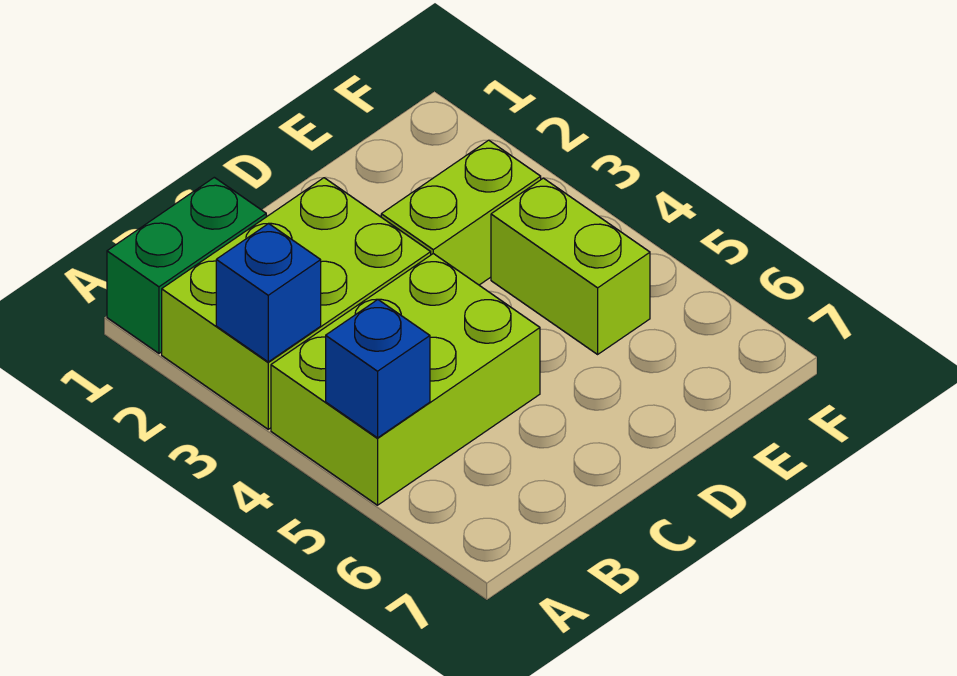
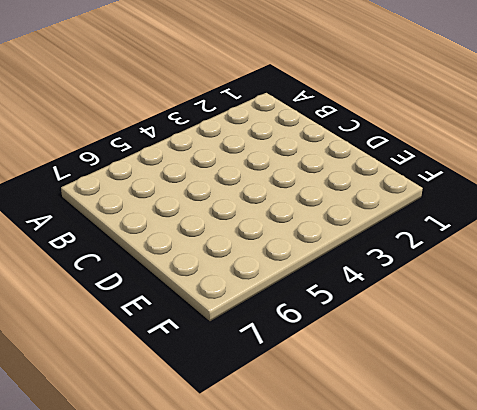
none -> green brick A1:B1 level 1
none -> lime brick A2:C3 level 1

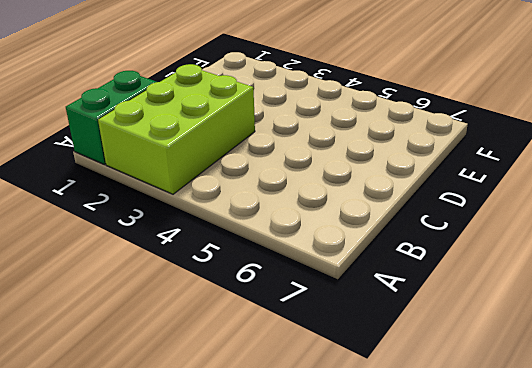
none -> lime brick A4:C5 level 1
none -> lime brick D3:E3 level 1

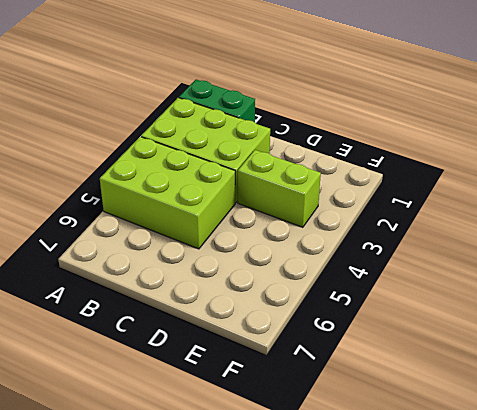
none -> lime brick E4:E5 level 1
none -> blue brick A3 level 2

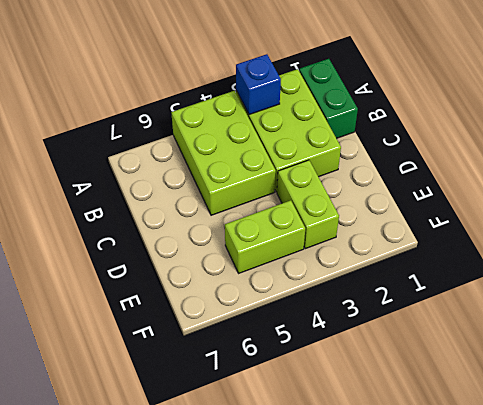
none -> blue brick A5 level 2

